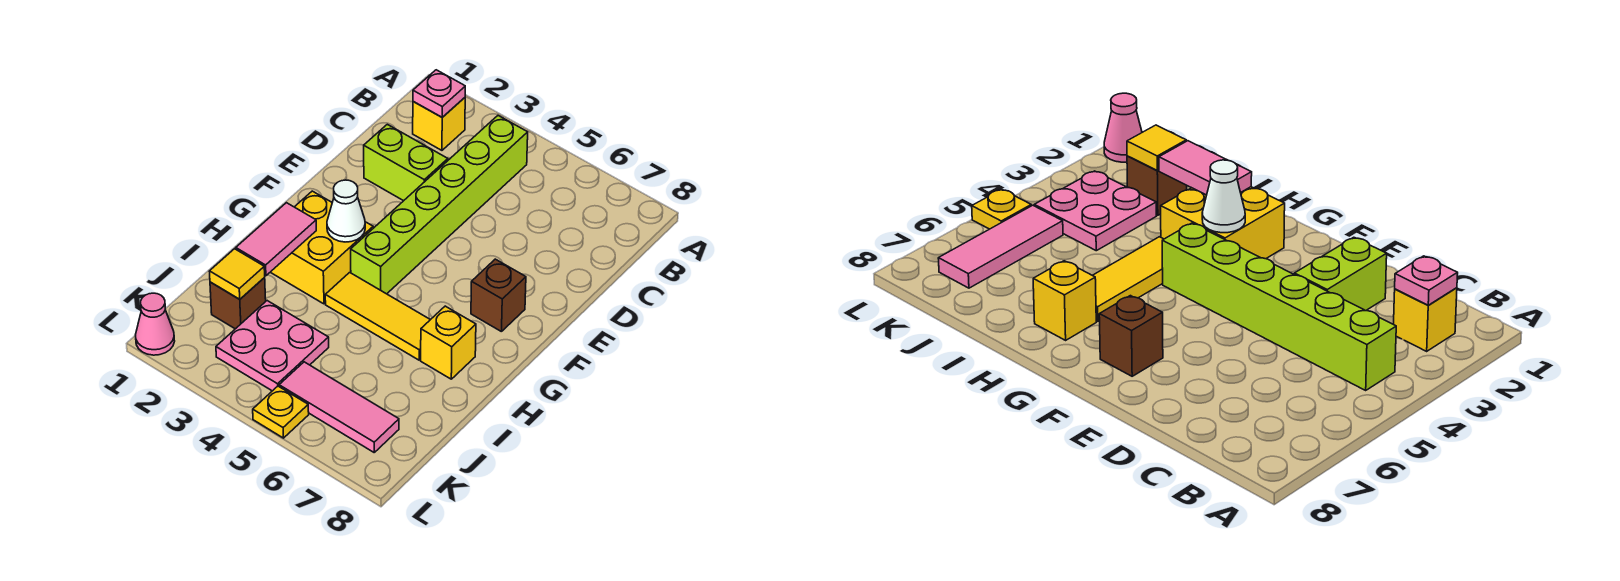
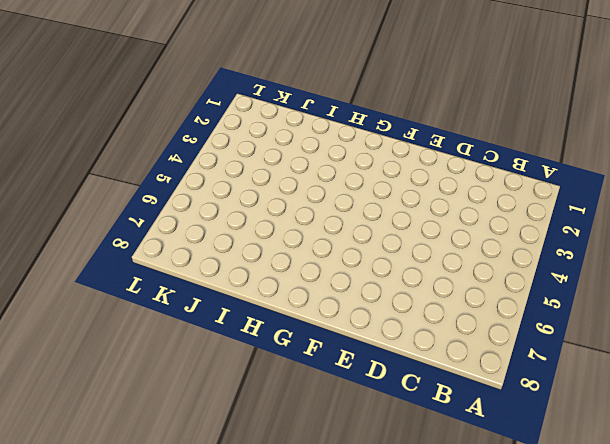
none -> yellow brick B2 level 1
none -> lime brick B4:G4 level 1
none -> lime brick D2:D3 level 1

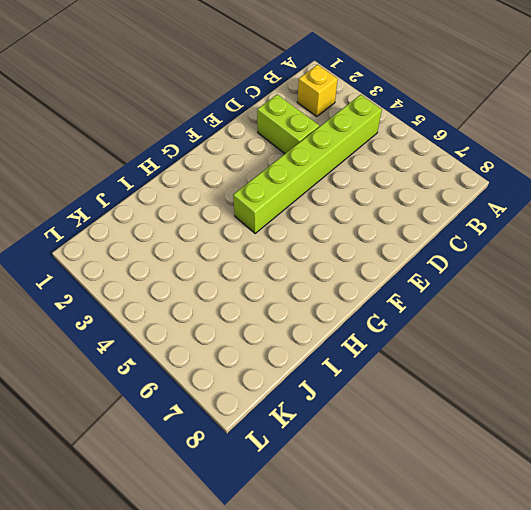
none -> brown brick F7 level 1
none -> yellow brick G2:H3 level 1
none -> yellow tile H4:H6 level 1

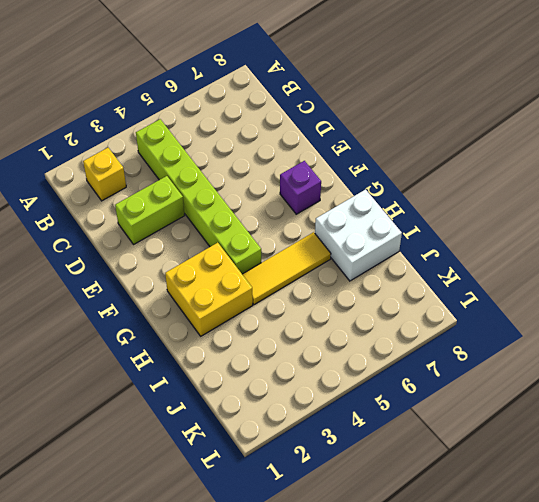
purple brick F7 level 1 -> brown brick F7 level 1
white brick H7:I8 level 1 -> yellow brick H7 level 1
none -> brown brick J2 level 1
none -> pink plate J3:K4 level 1
none -> pink tile K5:K7 level 1

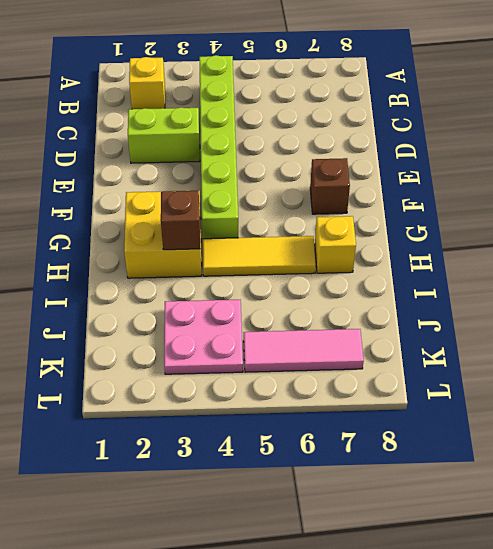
brown brick H3 level 2 -> brown brick J2 level 1
none -> pink cone L1 level 1
none -> yellow plate L5 level 1
none -> pink plate B2 level 2

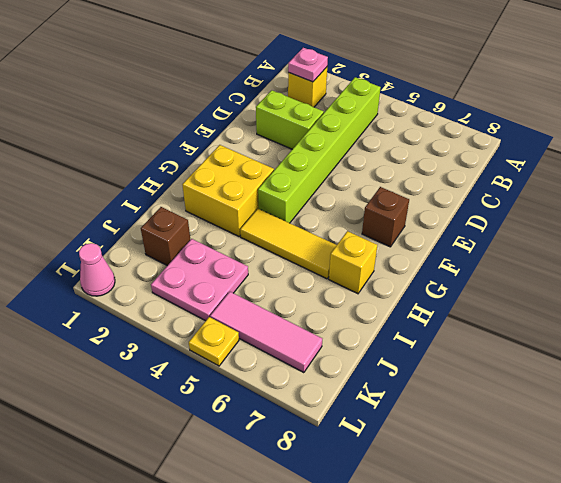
none -> white cone G3 level 2
none -> pink tile H2:I2 level 2
none -> yellow tile J2 level 2

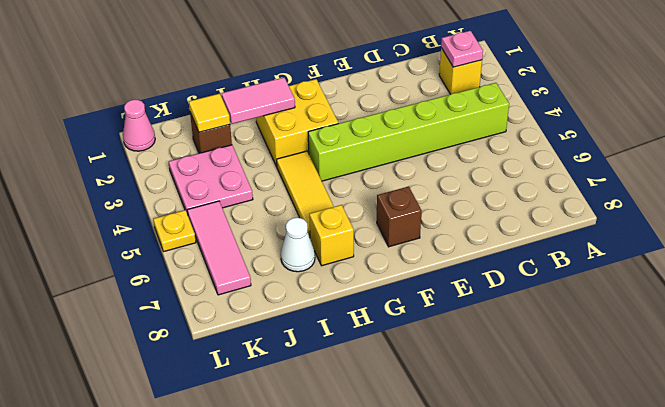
white cone I7 level 1 -> white cone G3 level 2
none -> lime brick D2:D3 level 1

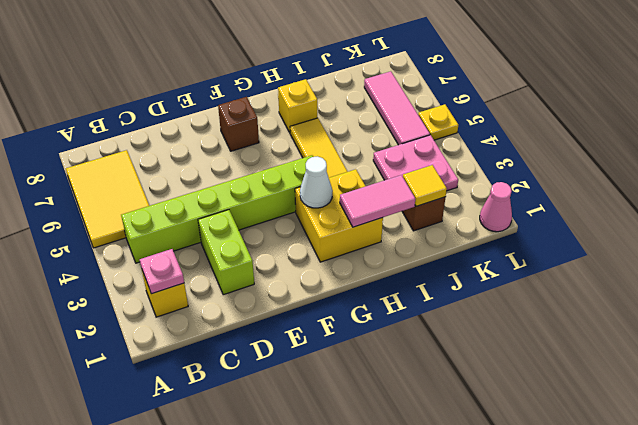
yellow tile A5:B7 level 1 -> none

